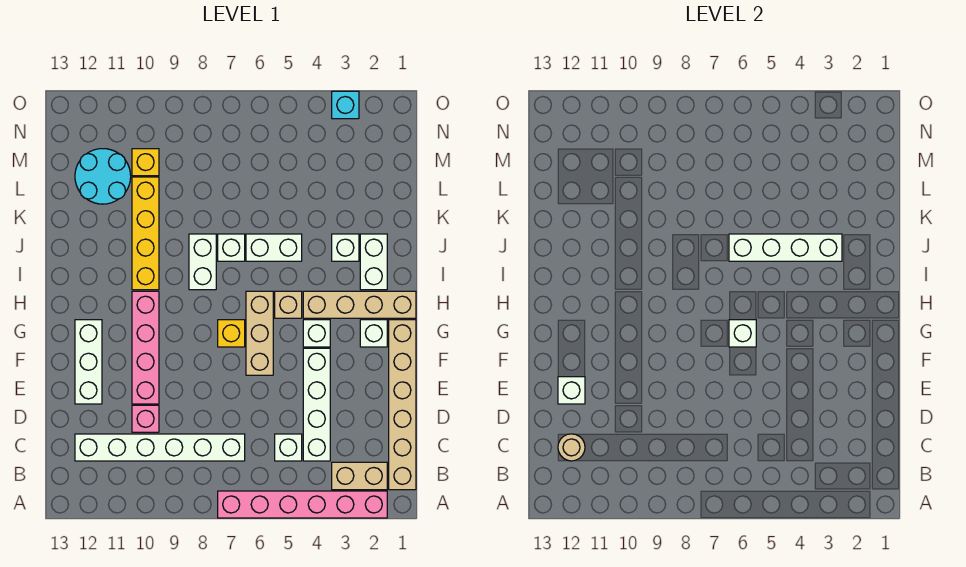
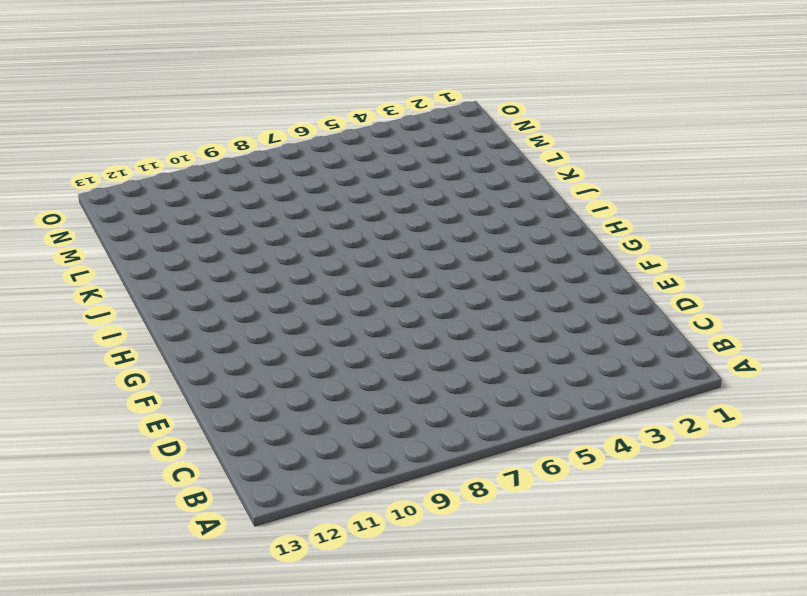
none -> pink brick A2:A7 level 1
none -> tan brick B1:G1 level 1
none -> tan brick B2:B3 level 1

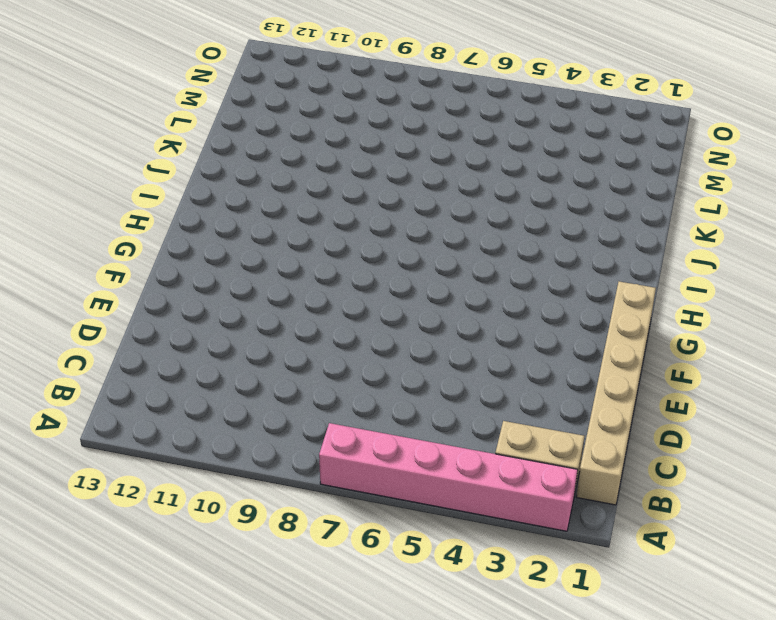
none -> white brick C4:F4 level 1
none -> white brick C5 level 1
none -> white brick C7:C12 level 1

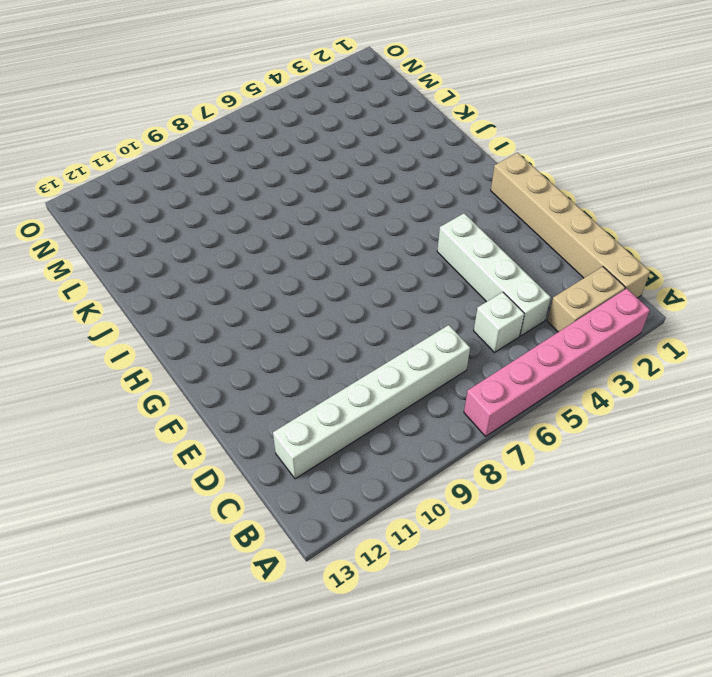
none -> pink brick D10 level 1
none -> pink brick E10:H10 level 1
none -> white brick E12:G12 level 1

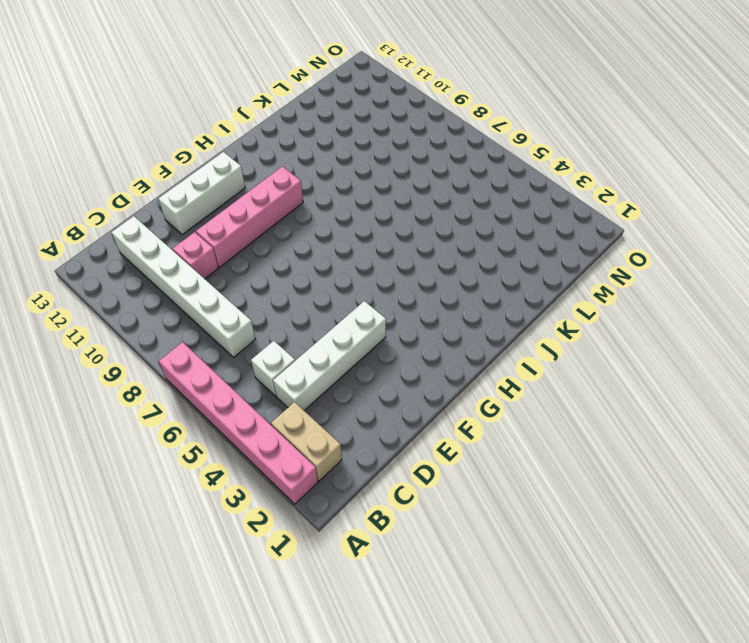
none -> tan brick B1:G1 level 1
none -> tan brick F6:H6 level 1
none -> white brick G2 level 1

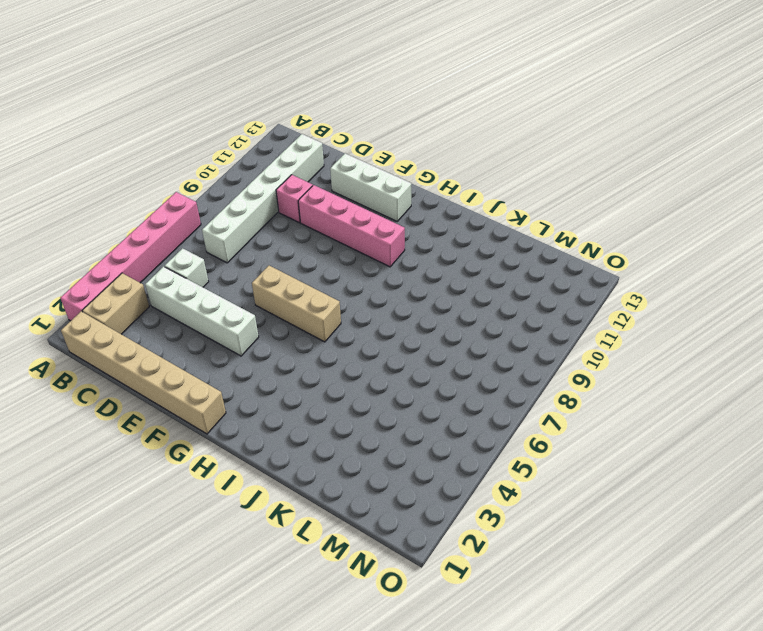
none -> white brick G2 level 1
none -> white brick G4 level 1
none -> yellow brick G7 level 1

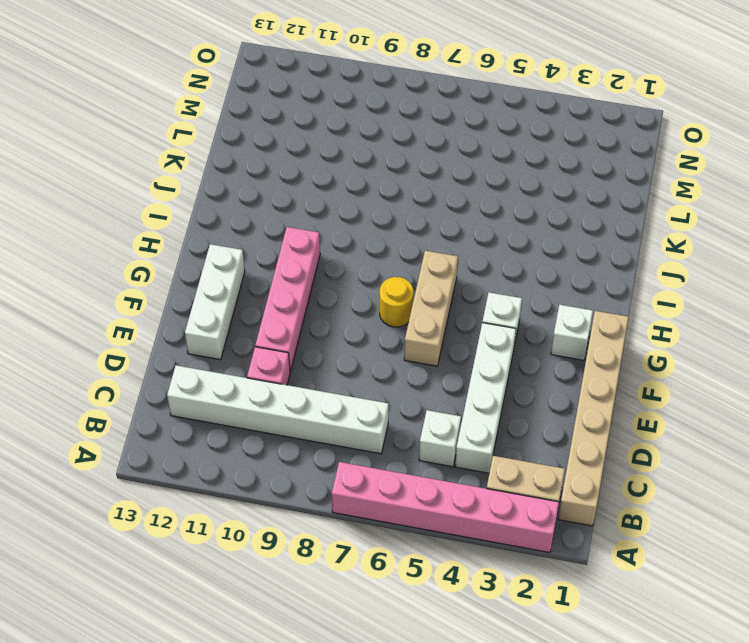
yellow round brick G7 level 1 -> yellow brick G7 level 1
none -> tan brick H1:H4 level 1
none -> tan brick H5 level 1
none -> white brick I2:J2 level 1

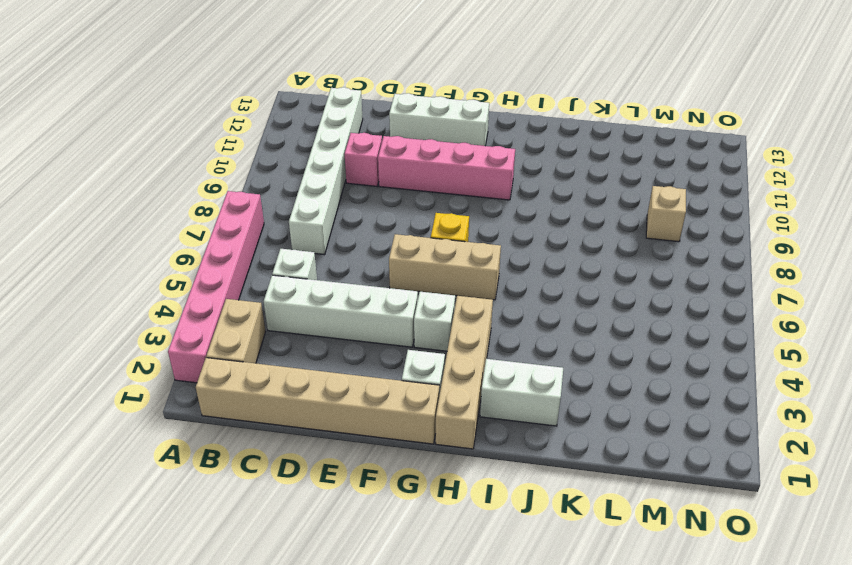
tan brick M9 level 1 -> tan brick H5 level 1
none -> white brick I8:J8 level 1
none -> yellow brick I10:L10 level 1
none -> white brick J3 level 1

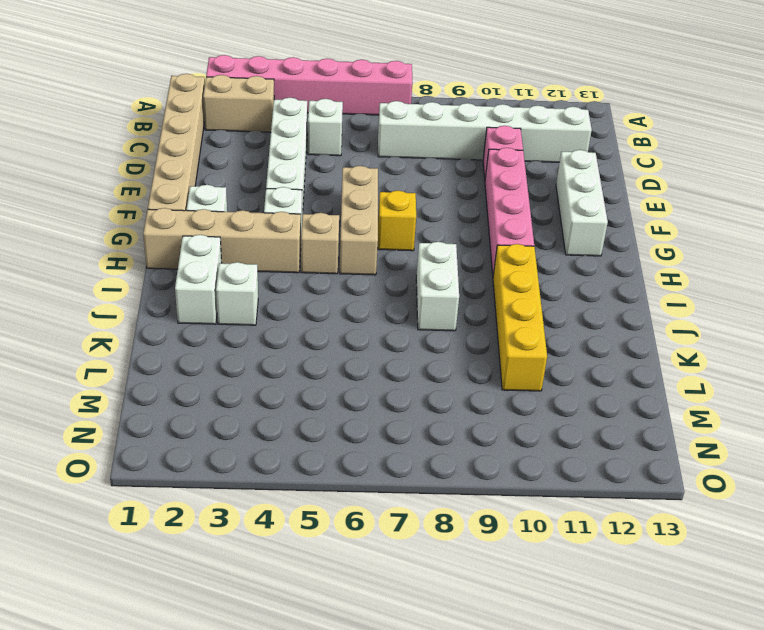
none -> white brick J5:J6 level 1
none -> white brick J7 level 1
none -> cyan round brick L11:M12 level 1

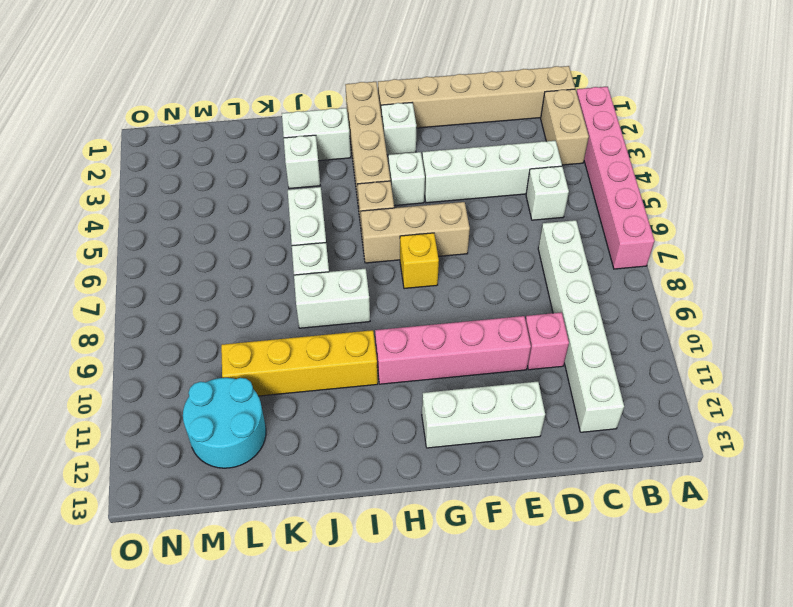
none -> yellow brick M10 level 1
none -> cyan brick O3 level 1
none -> tan round brick C12 level 2

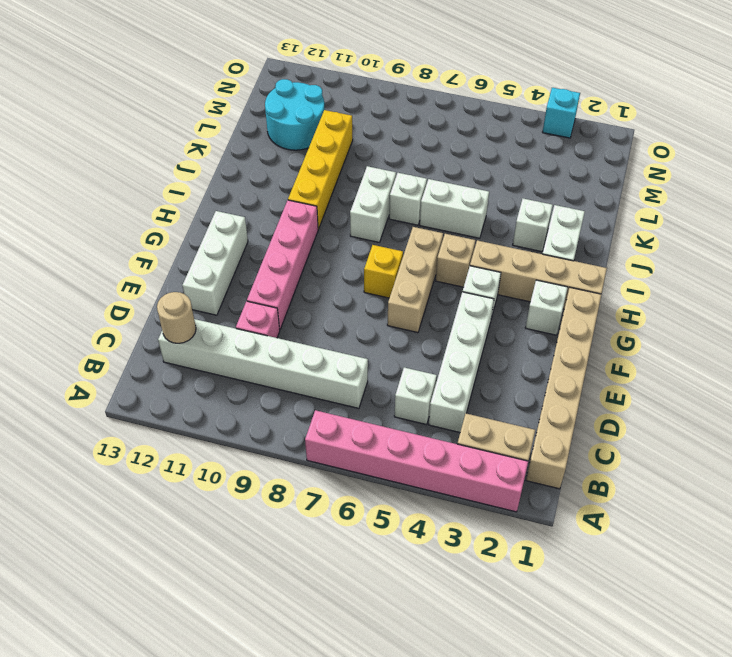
none -> yellow brick M10 level 1
none -> white brick E12 level 2
none -> white brick G6 level 2

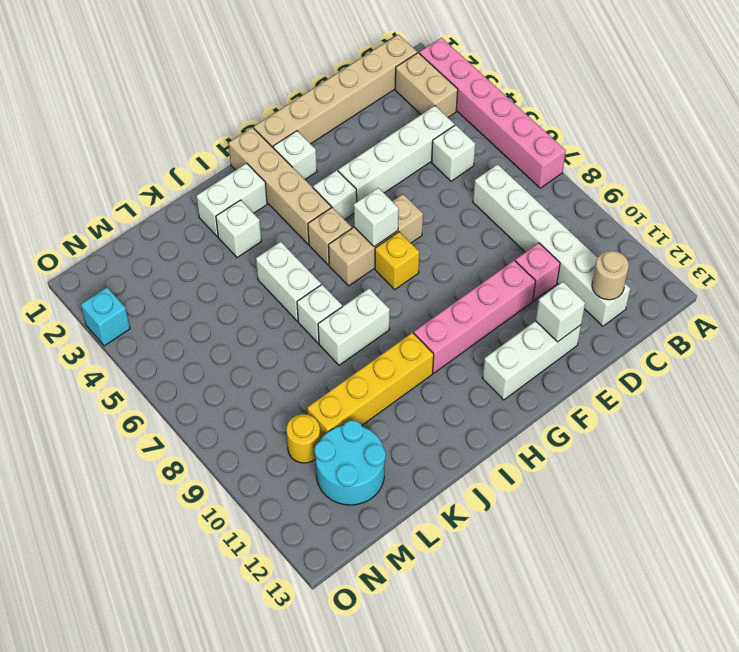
yellow round brick M10 level 1 -> yellow brick M10 level 1
none -> white brick J3:J6 level 2

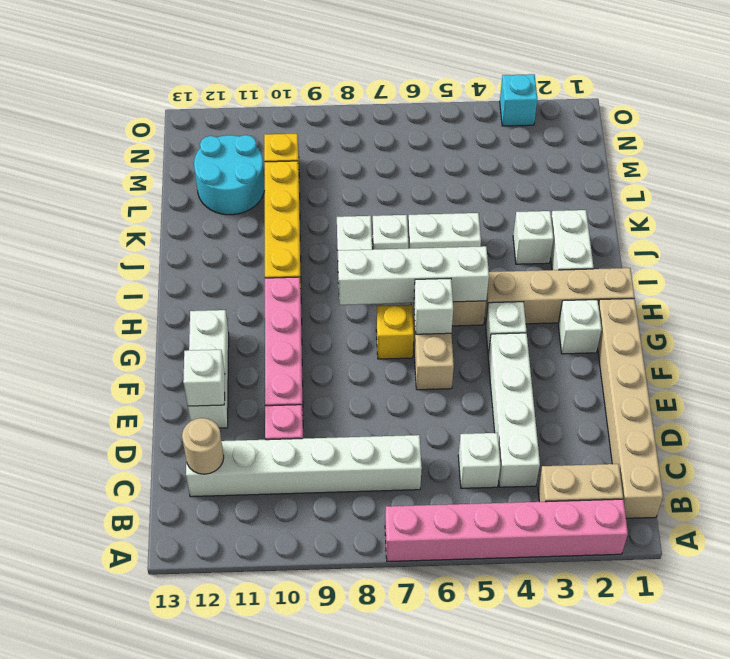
white brick H5:H8 level 2 -> white brick J3:J6 level 2

